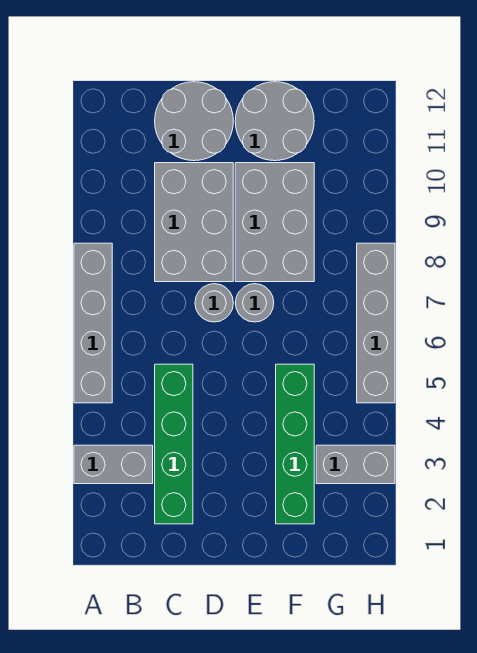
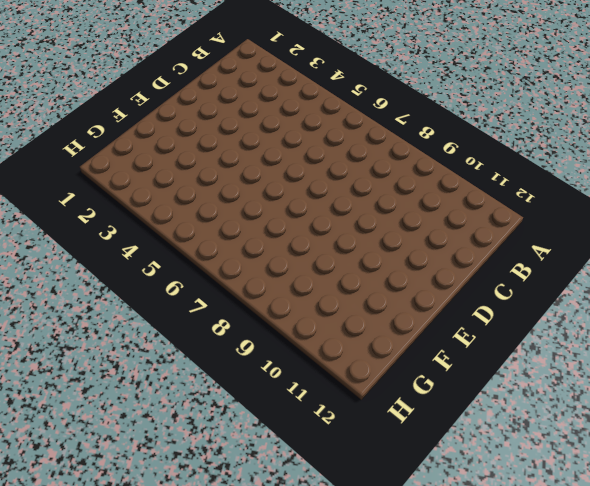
none -> grey brick A3:B3 level 1
none -> grey brick A5:A8 level 1
none -> green brick C2:C5 level 1

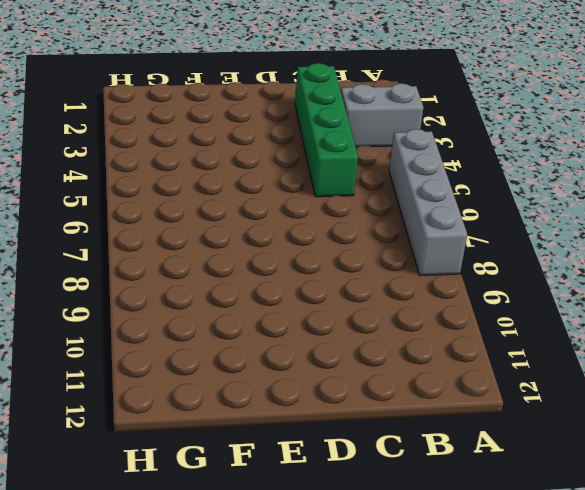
none -> grey brick C8:D10 level 1
none -> grey round brick C11:D12 level 1
none -> grey round brick D7 level 1

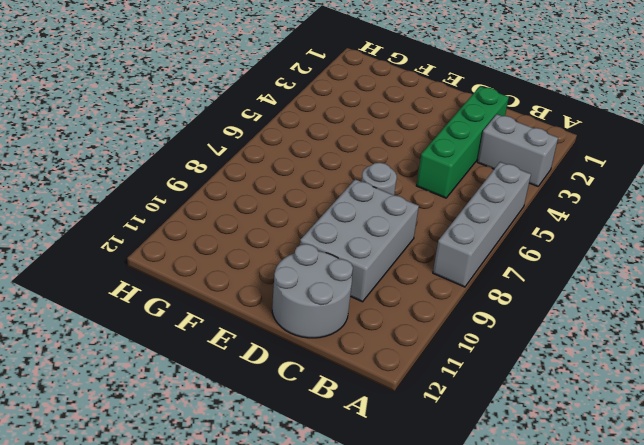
none -> grey round brick E7 level 1
none -> grey brick E8:F10 level 1
none -> grey round brick E11:F12 level 1

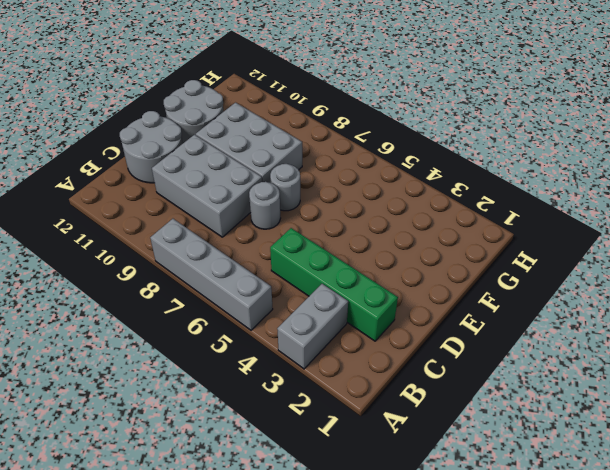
none -> green brick F2:F5 level 1
none -> grey brick G3:H3 level 1
none -> grey brick H5:H8 level 1

